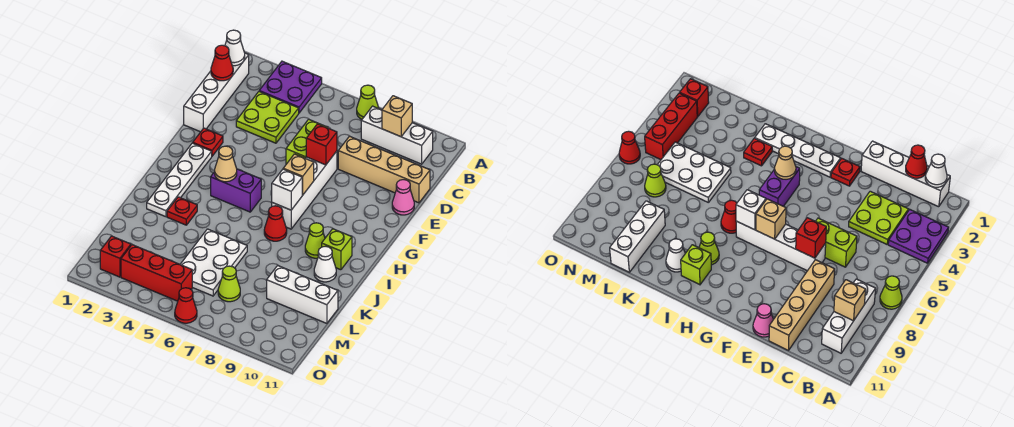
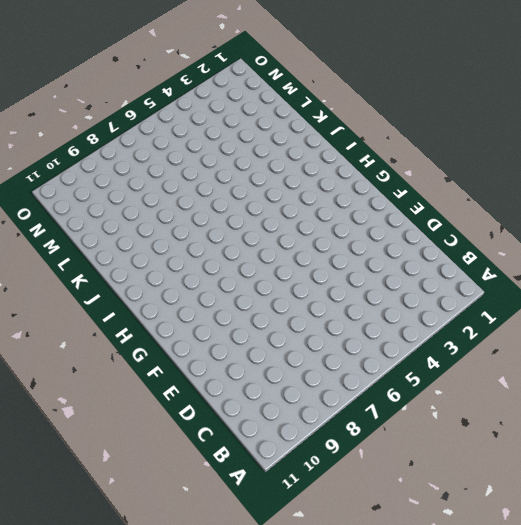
none -> purple plate A3:B4 level 1
none -> lime cone A7 level 1
none -> white brick B1:E1 level 1
none -> white brick B8:B10 level 1

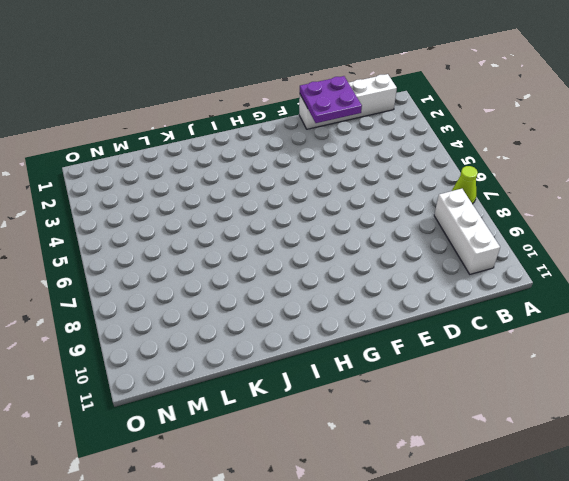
purple plate D1:E2 level 2 -> purple plate A3:B4 level 1
none -> lime plate C3:D4 level 1
none -> lime brick D6:E6 level 1
none -> tan brick D8:D11 level 1
none -> white brick E7:H7 level 1

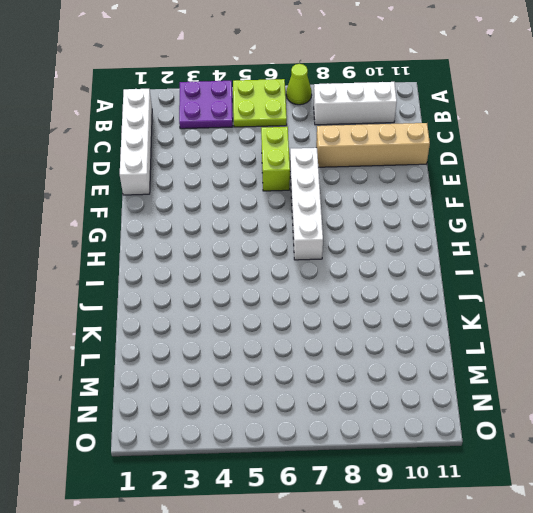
lime plate A5:B6 level 1 -> lime plate C3:D4 level 1
none -> pink cone E11 level 1
none -> red plate F2 level 1
none -> white plate G2:J2 level 1
none -> purple brick H4:H5 level 1

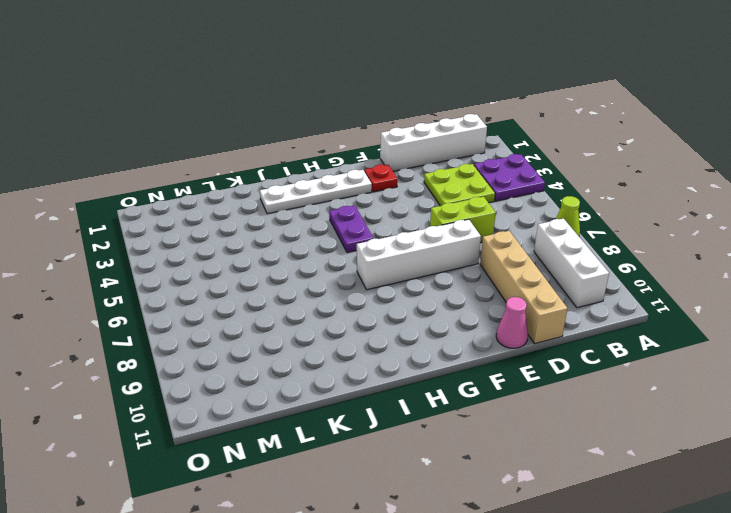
purple plate H4:H5 level 1 -> purple brick H4:H5 level 1
none -> red cone I7 level 1
none -> lime cone I9 level 1
none -> lime brick I10 level 1
none -> red plate J3 level 1

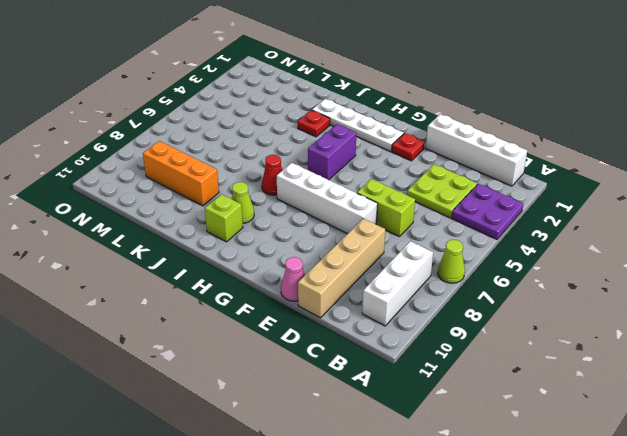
orange brick K9:M9 level 1 -> white brick L9:L11 level 1
none -> white cone J10 level 1
none -> white plate K5:M6 level 1
none -> lime cone M7 level 1
none -> red brick N2 level 1

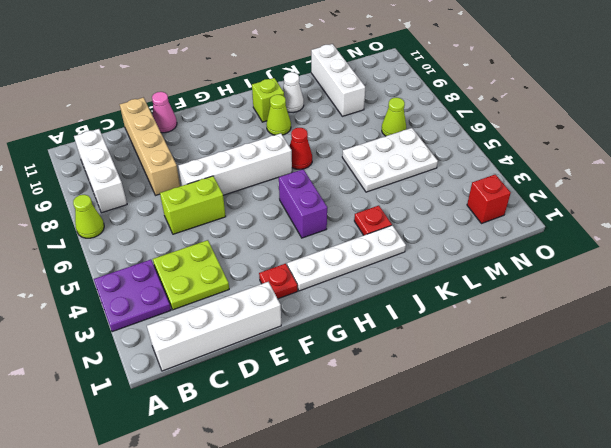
none -> red brick N3:N5 level 1
none -> red cone O6 level 1
none -> white cone B1 level 2
none -> tan brick B9 level 2

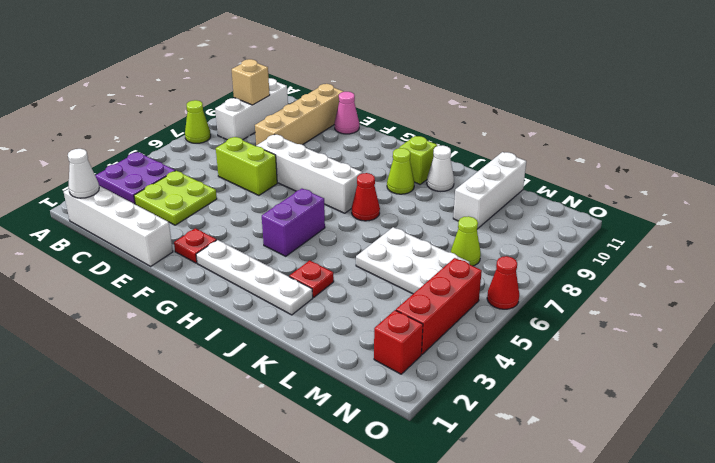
none -> red cone C1 level 2
none -> red brick E7 level 2
none -> tan brick G7 level 2
none -> tan cone H4 level 2

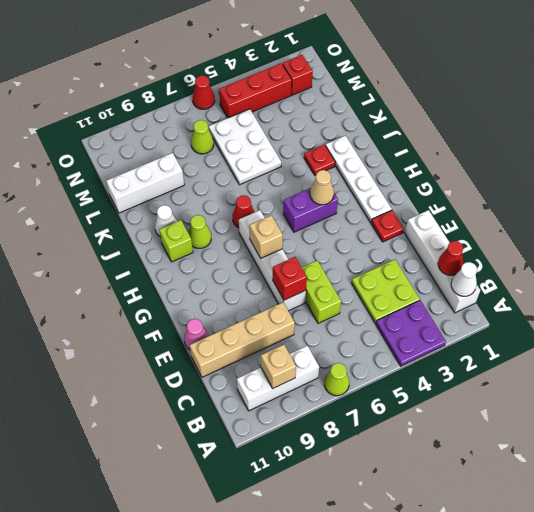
none -> white brick H7 level 2

